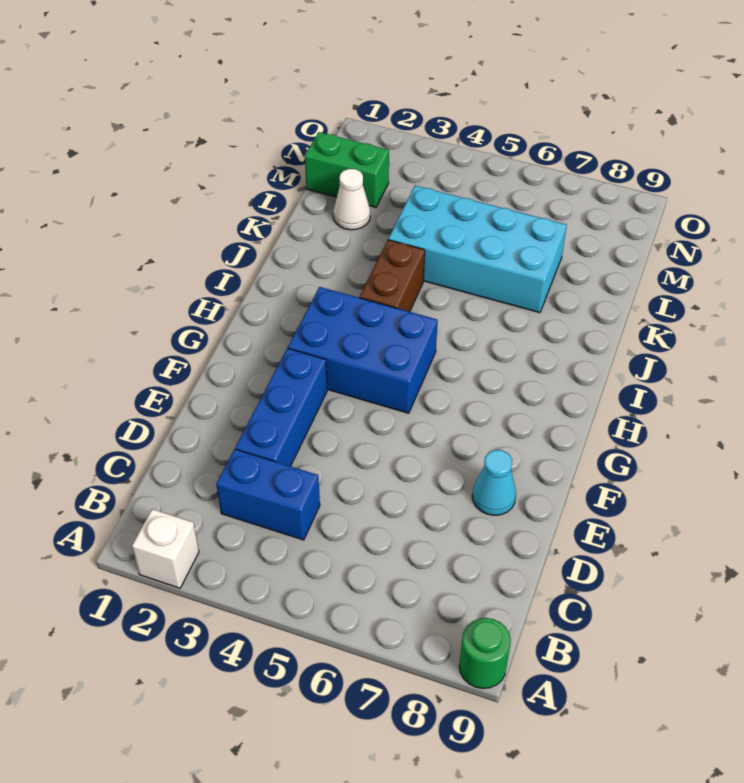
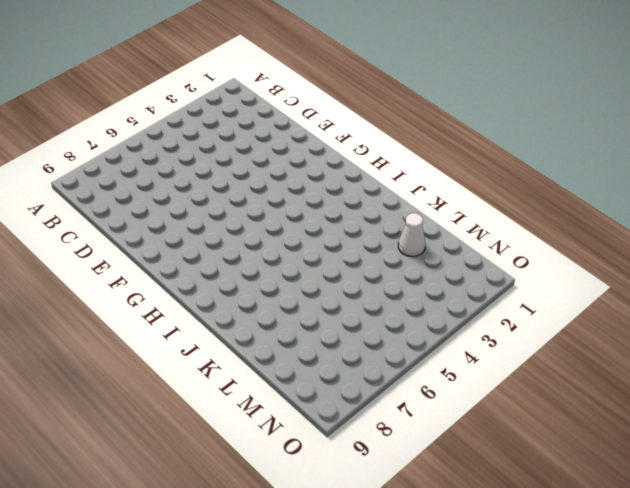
none -> white brick A2 level 1
none -> green round brick A9 level 1

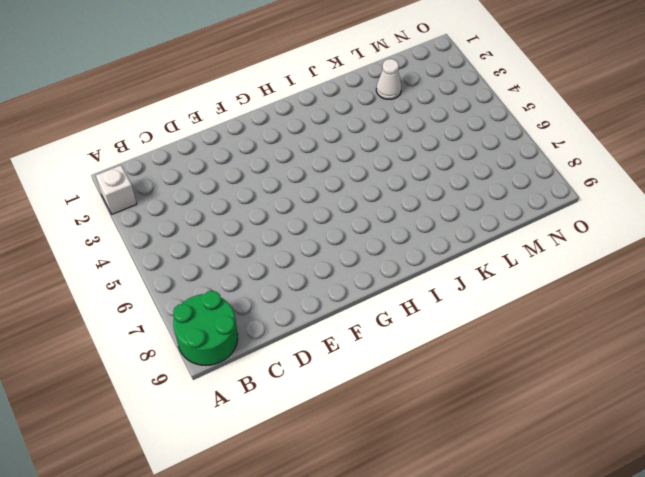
green round brick A8:B9 level 1 -> green round brick A9 level 1
none -> blue brick C3:C4 level 1
none -> blue brick D3:F3 level 1

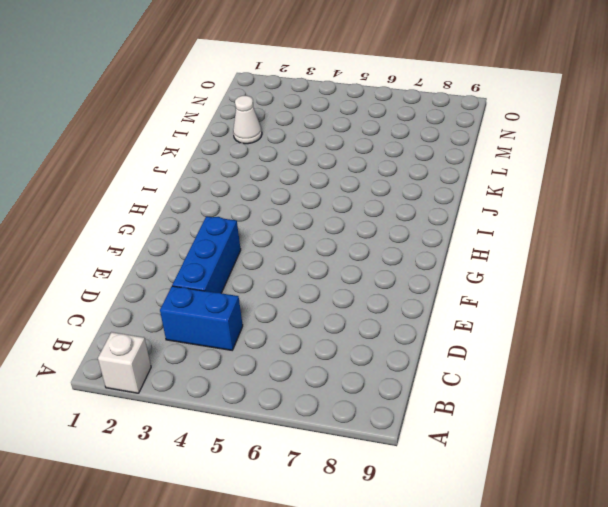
none -> green round brick A9 level 1
none -> cyan cone E8 level 1

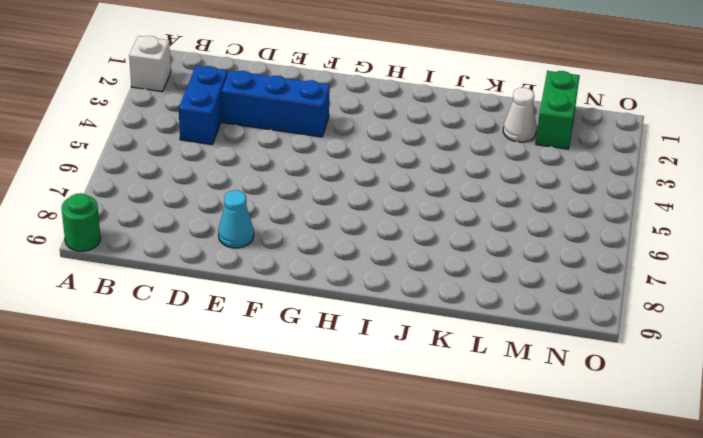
none -> blue brick G3:H5 level 1
none -> brown brick I4:J4 level 1

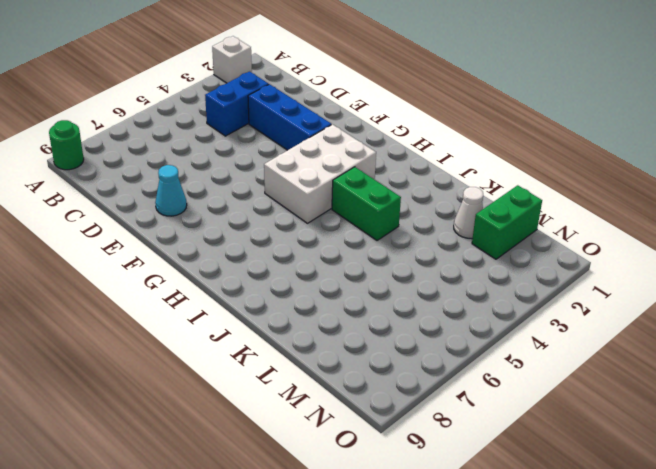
white brick G3:H5 level 1 -> blue brick G3:H5 level 1
green brick I4:J4 level 1 -> brown brick I4:J4 level 1
none -> cyan brick K4:L7 level 1

